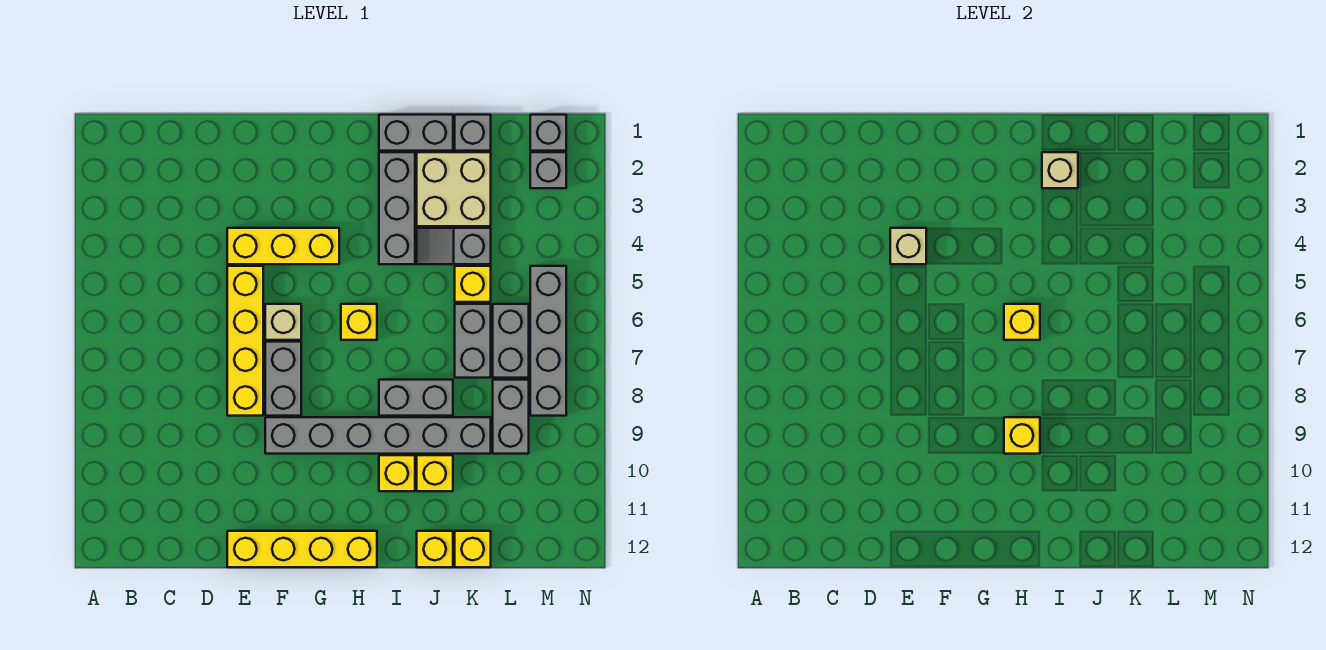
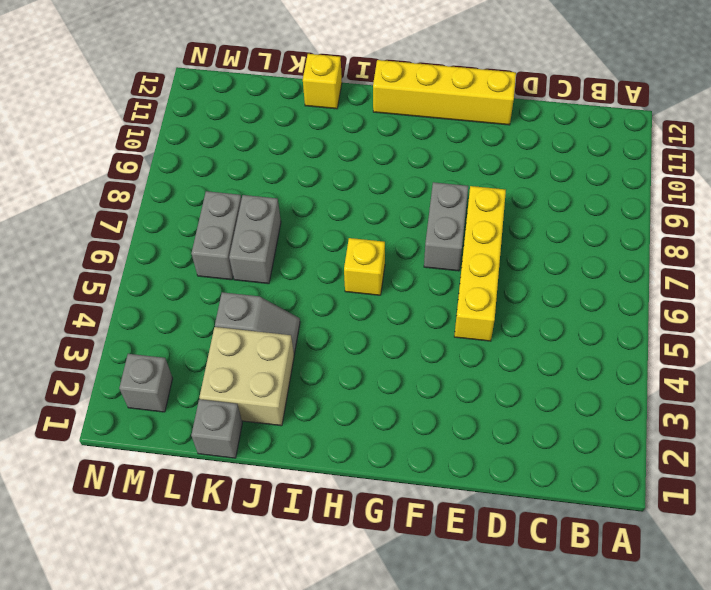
none -> yellow brick E4:G4 level 1
none -> tan brick F6 level 1
none -> grey brick F9:K9 level 1

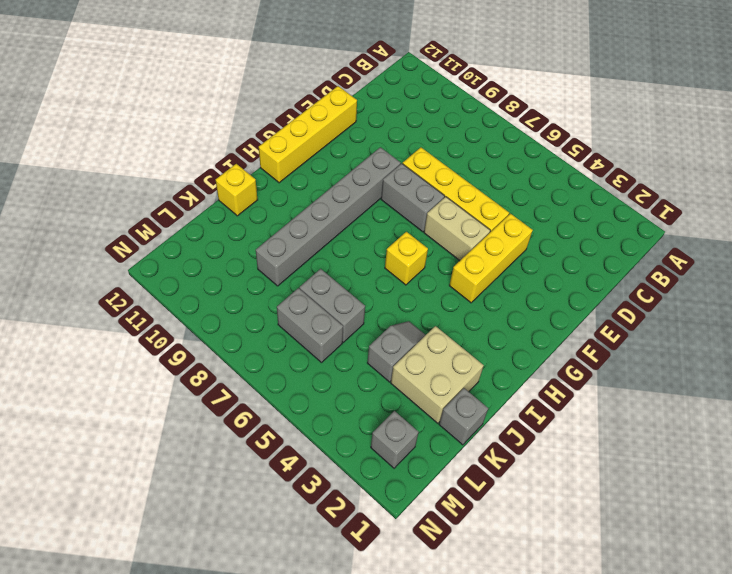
tan brick F5:F6 level 1 -> tan brick F6 level 1
none -> grey brick I1:J1 level 1
none -> grey brick I2:I4 level 1
none -> grey brick I8:J8 level 1

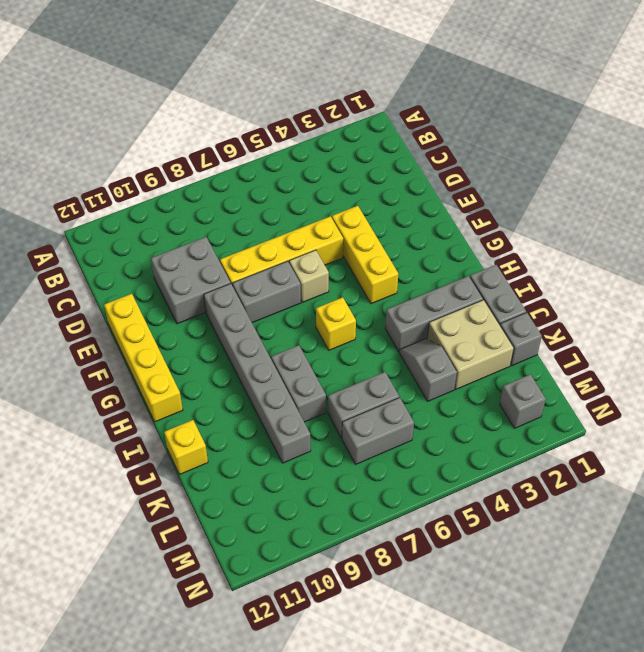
grey brick D9:E10 level 1 -> none
none -> yellow brick I10 level 1
none -> yellow brick J10 level 1
none -> yellow brick K5 level 1

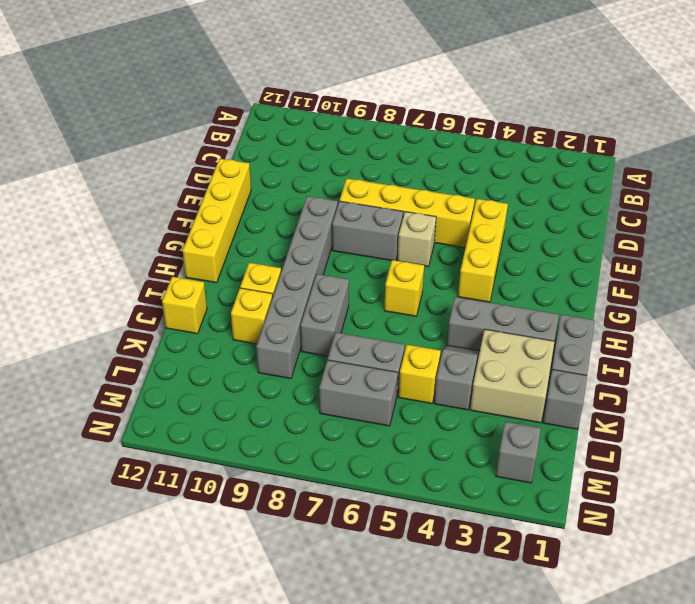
none -> yellow brick K12 level 1
none -> grey brick L8:L9 level 1
none -> grey brick M1 level 1

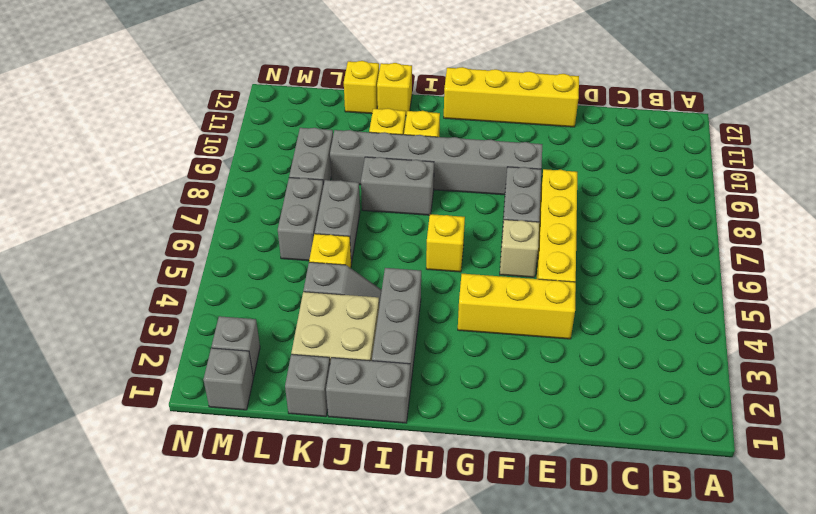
none -> grey brick M5:M8 level 1
none -> tan brick E4 level 2
none -> yellow brick H6 level 2

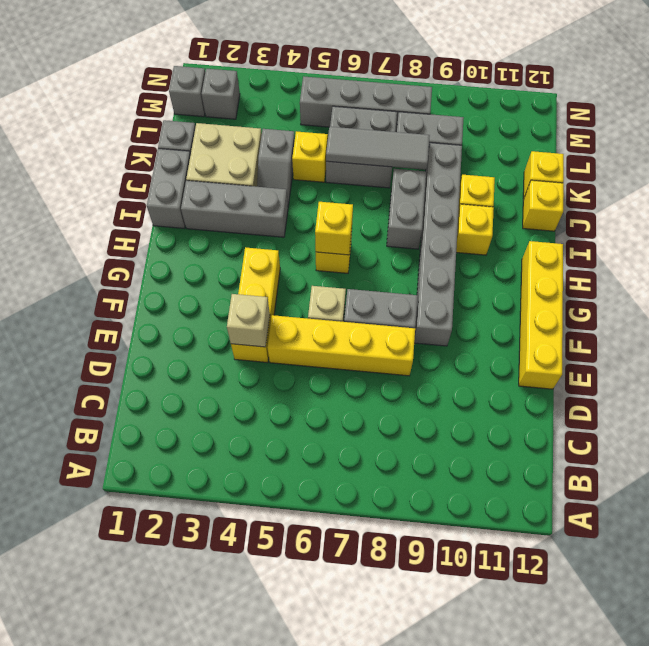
grey tile K6:K8 level 2 -> none
none -> yellow brick H9 level 2
none -> tan brick I2 level 2

